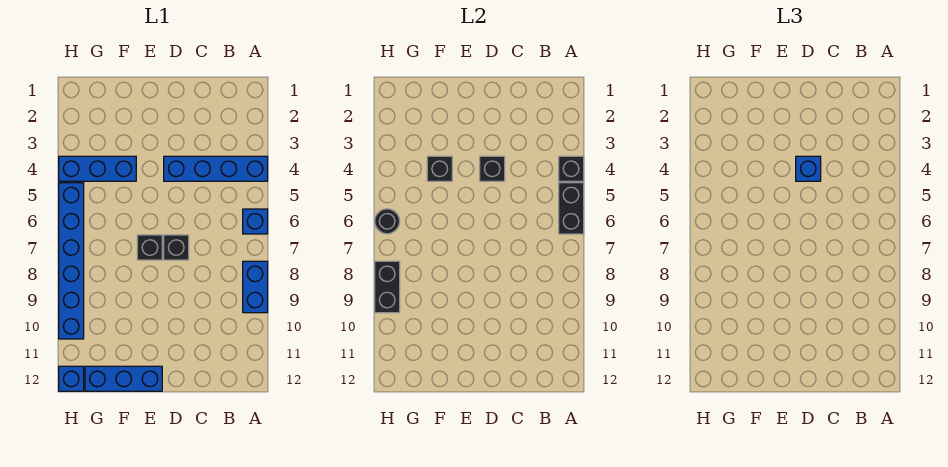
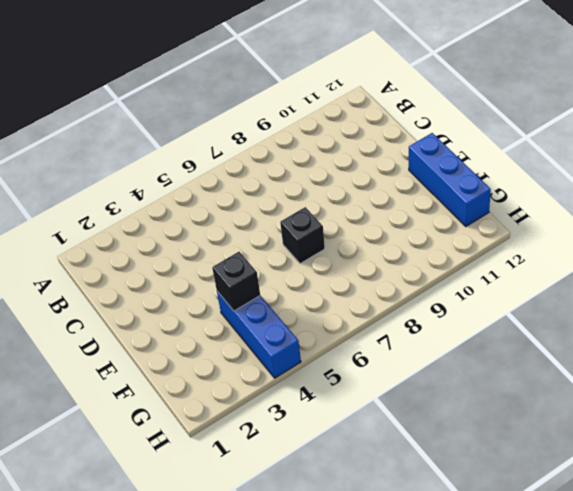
none -> blue brick A4:D4 level 1
none -> blue brick A6 level 1
none -> blue brick A8:A9 level 1

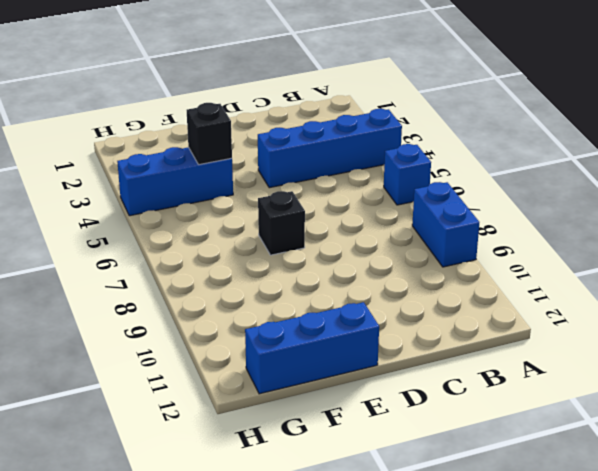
none -> black brick D7 level 1
none -> blue brick H5:H10 level 1
none -> blue brick H12 level 1

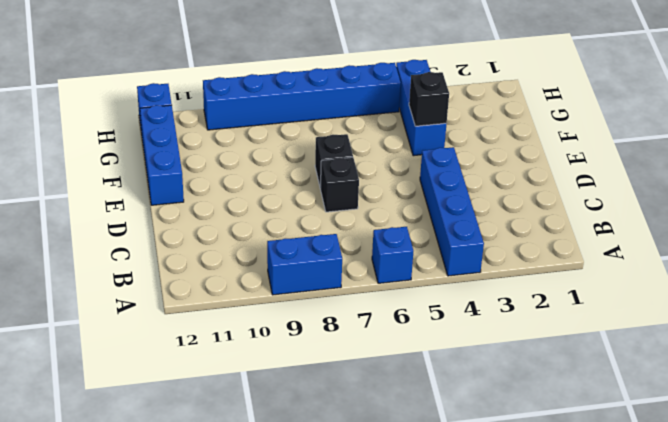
none -> black brick A4 level 2
none -> black brick A5:A6 level 2
none -> black brick D4 level 2

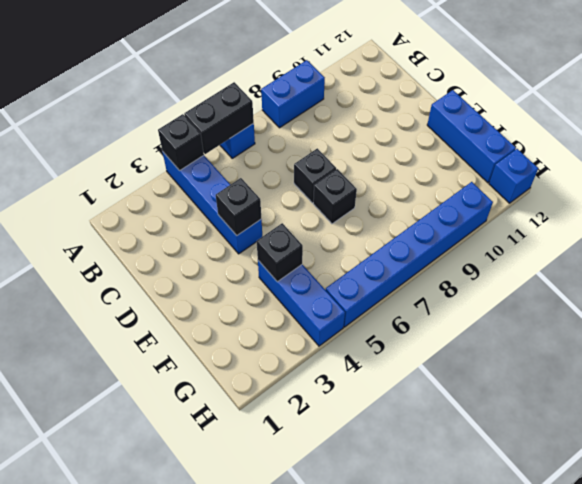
none -> black round brick H6 level 2
none -> black brick H8:H9 level 2
none -> blue brick D4 level 3

